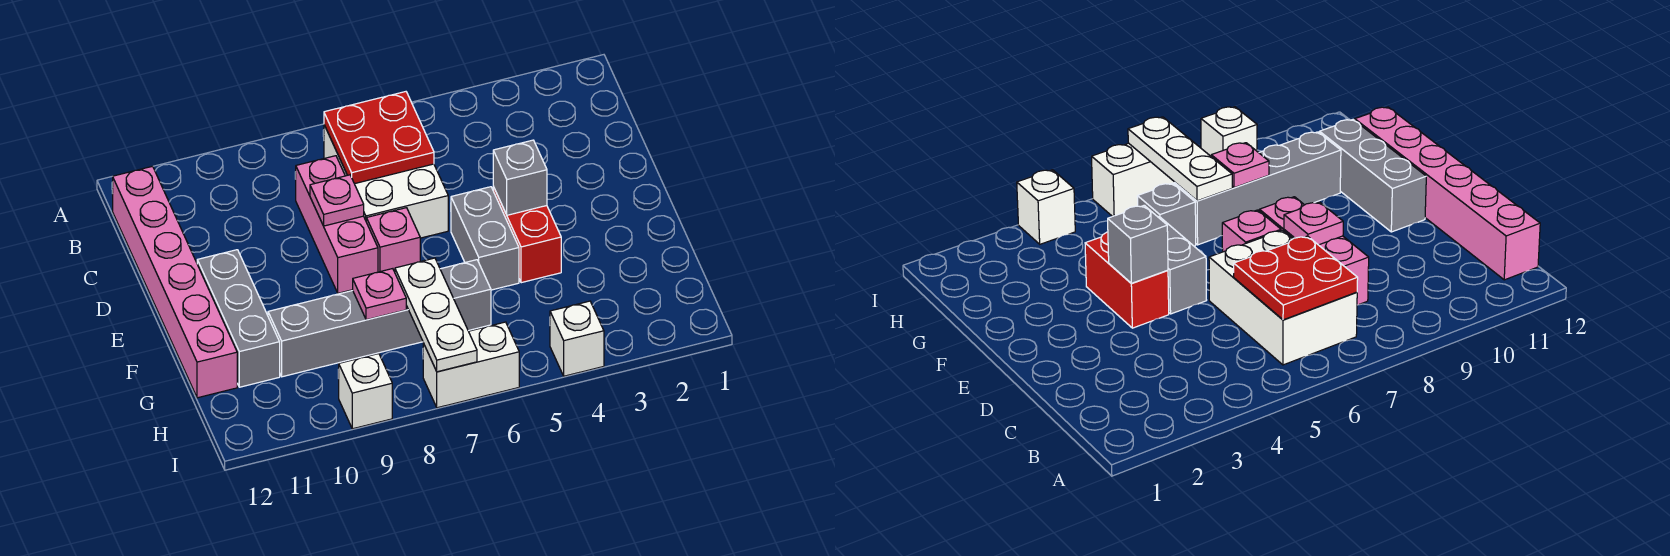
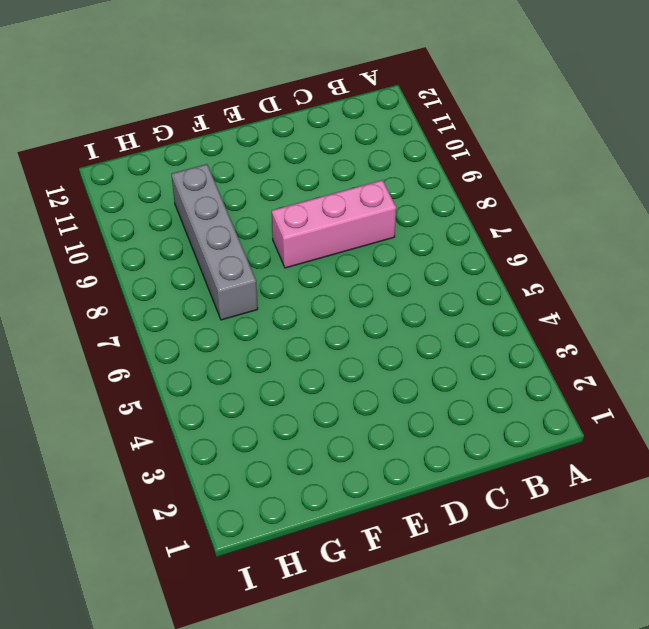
none -> white brick B6:D7 level 1
none -> pink brick B12:G12 level 1
none -> red brick E4:F4 level 1

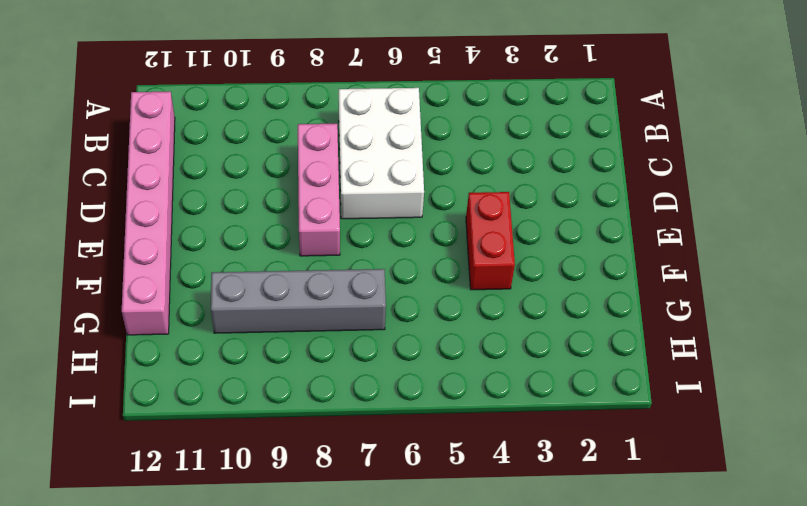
none -> grey brick E5:F5 level 1
none -> pink brick E7 level 1
none -> grey brick E11:G11 level 1

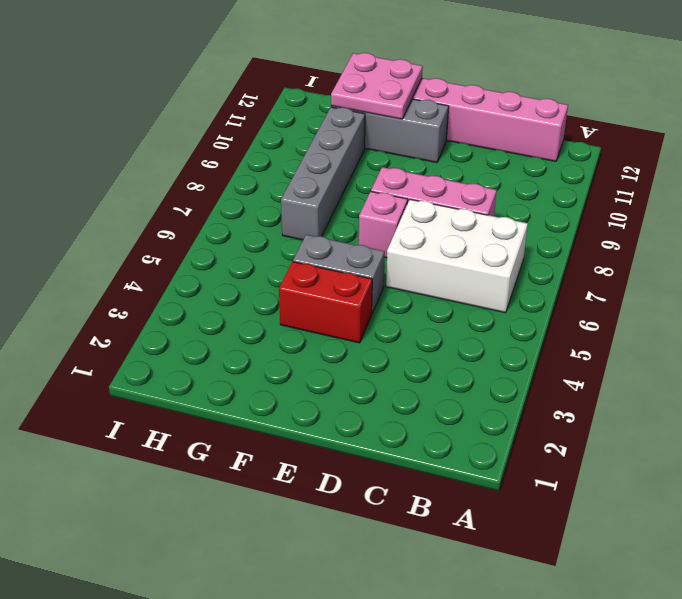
pink plate F11:G12 level 2 -> none
none -> grey brick G6 level 1
none -> white brick I4 level 1
none -> white brick I6:I7 level 1

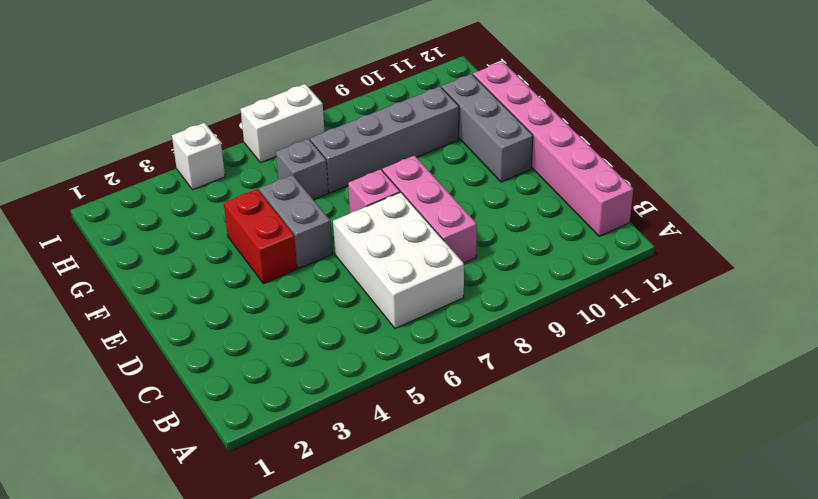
none -> white brick I9 level 1
none -> red plate B6:C7 level 2
none -> pink plate D8 level 2

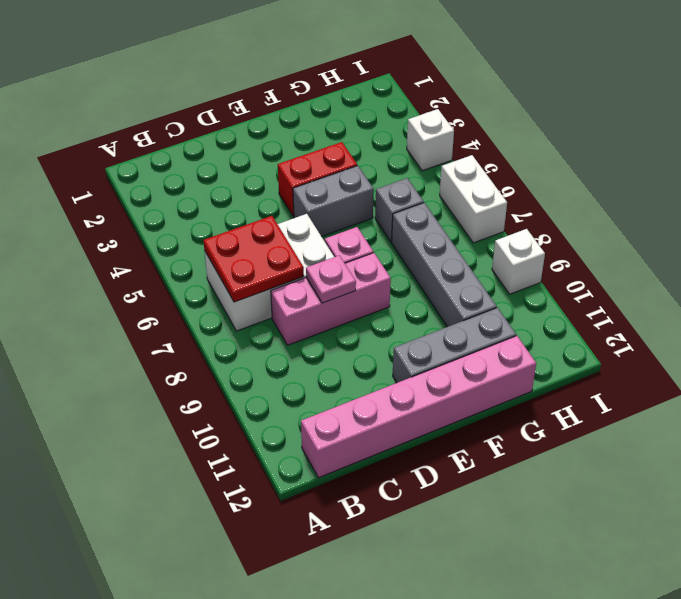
none -> grey brick E4 level 2
none -> white plate G7:I7 level 2
none -> pink plate G8 level 2

